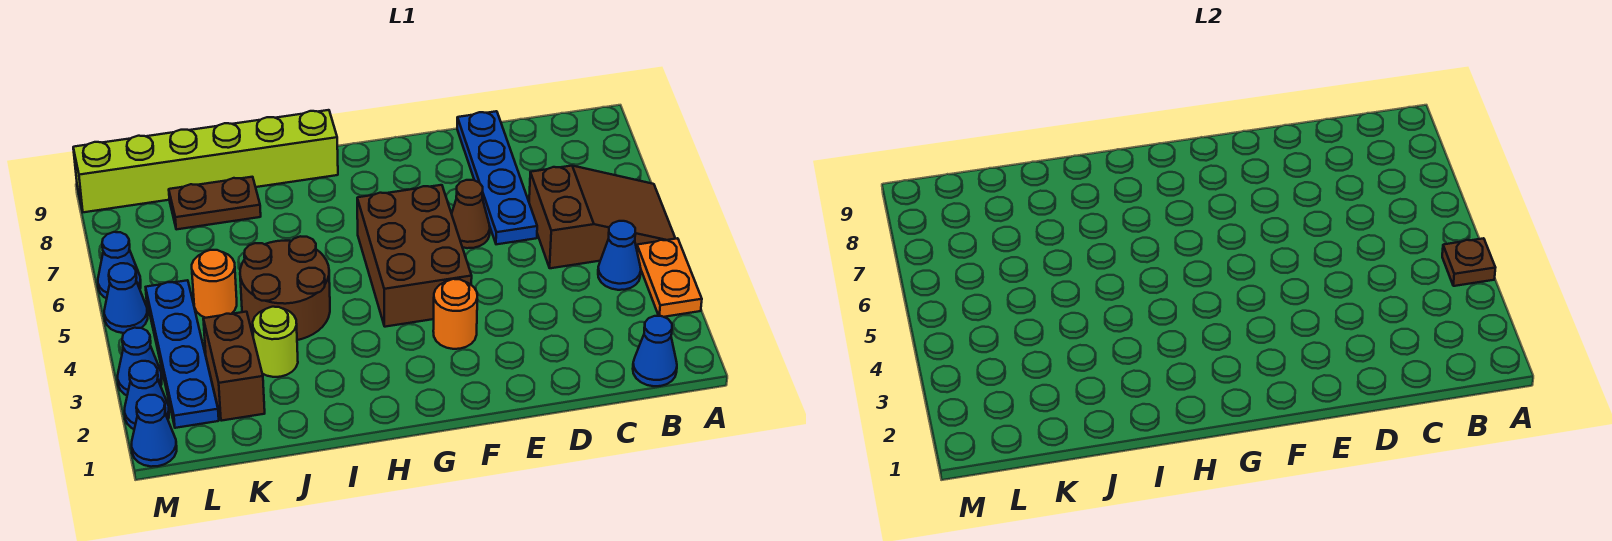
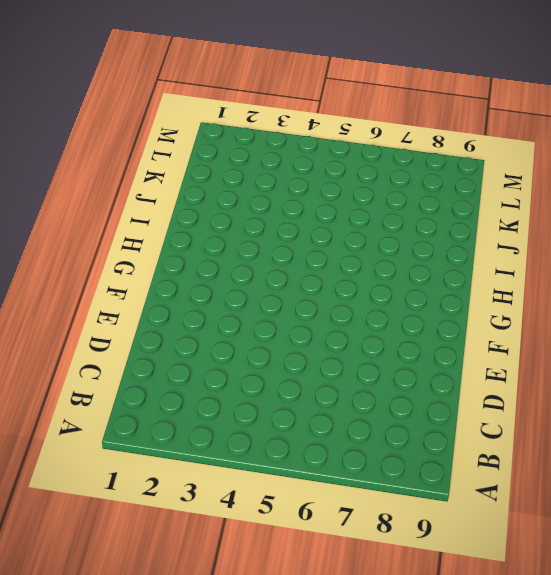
none -> orange plate A3:A4 level 1
none -> brown slope A5:C6 level 1 top C
none -> blue cone B1 level 1

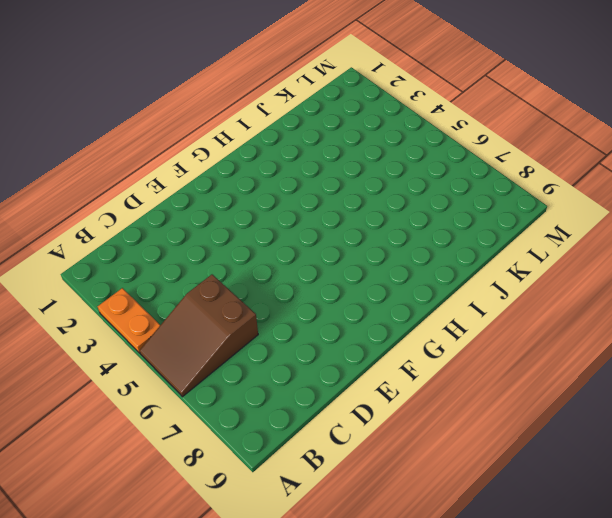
none -> blue cone B1 level 1
none -> blue cone B4 level 1
none -> blue plate D6:D9 level 1

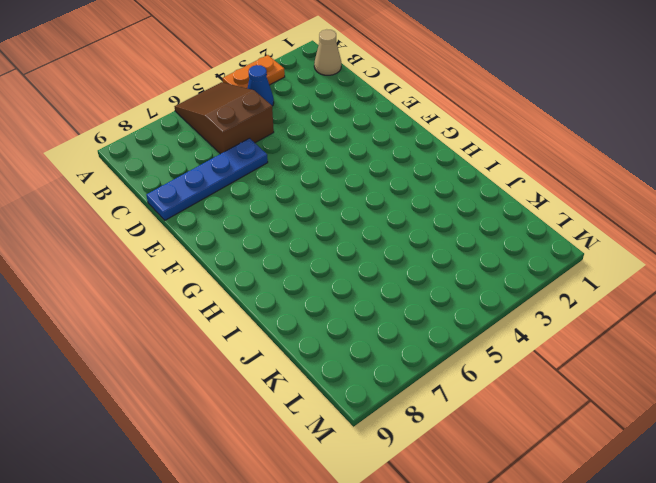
tan cone B1 level 1 -> blue cone B1 level 1
none -> brown cone E6 level 1
none -> orange round brick F3 level 1
none -> brown brick F4:G6 level 1

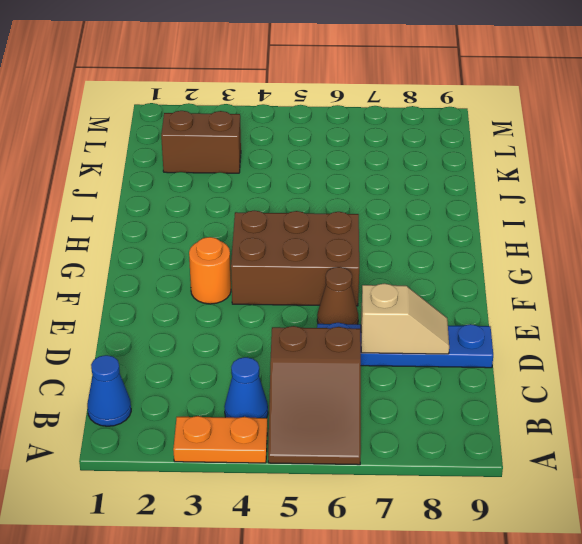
tan slope D7:D8 level 2 top 7 -> none
none -> lime brick H9:M9 level 1
none -> brown round brick I4:J5 level 1
none -> lime round brick J3 level 1

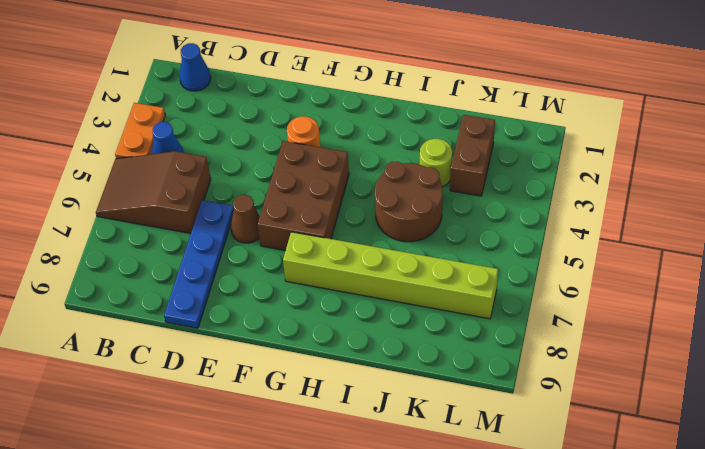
lime brick G7:L7 level 1 -> lime brick H9:M9 level 1
none -> brown plate J8:K8 level 1
none -> orange round brick K5 level 1
none -> blue plate L2:L5 level 1

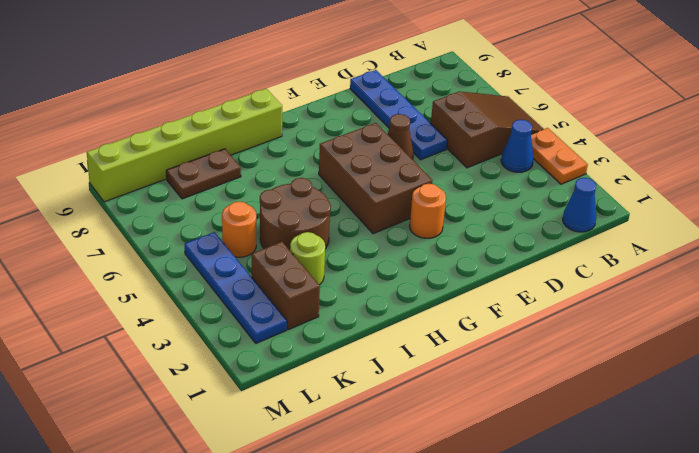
none -> blue cone M1 level 1
none -> blue cone M2 level 1
none -> blue cone M3 level 1

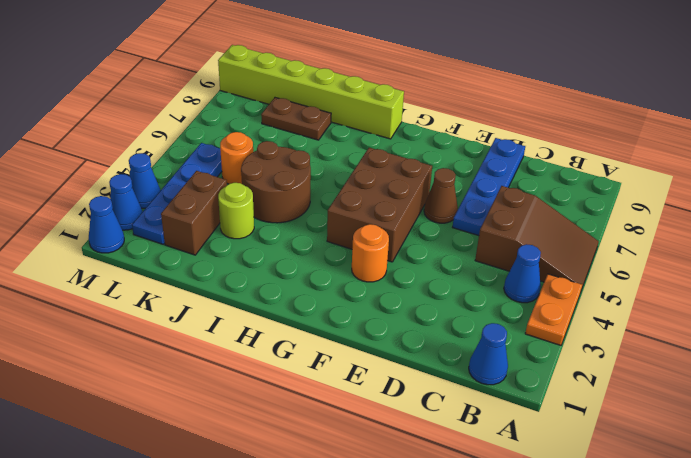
none -> blue cone M5 level 1
none -> blue cone M6 level 1
none -> brown plate A4 level 2

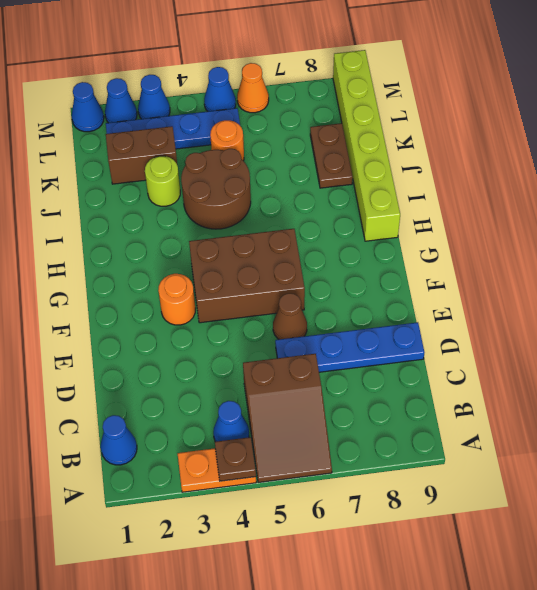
orange cone M6 level 1 -> blue cone M6 level 1

